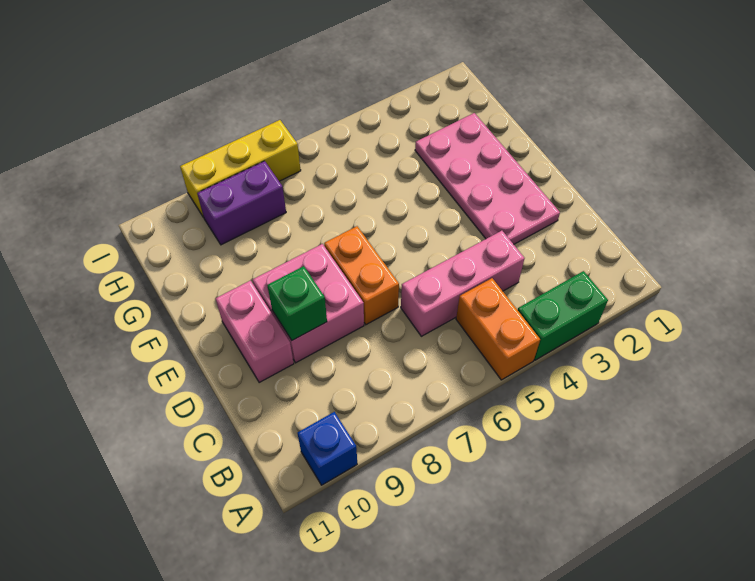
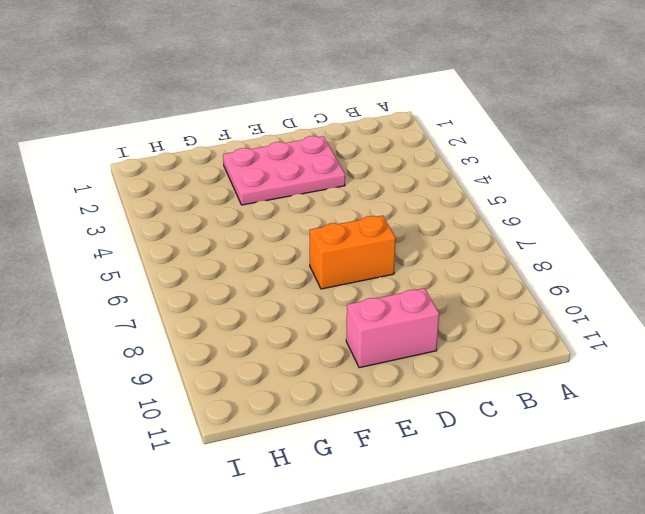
pink plate D2:F3 level 1 -> pink plate D2:G3 level 1
none -> green brick A3:A4 level 1
none -> orange brick A5:B5 level 1

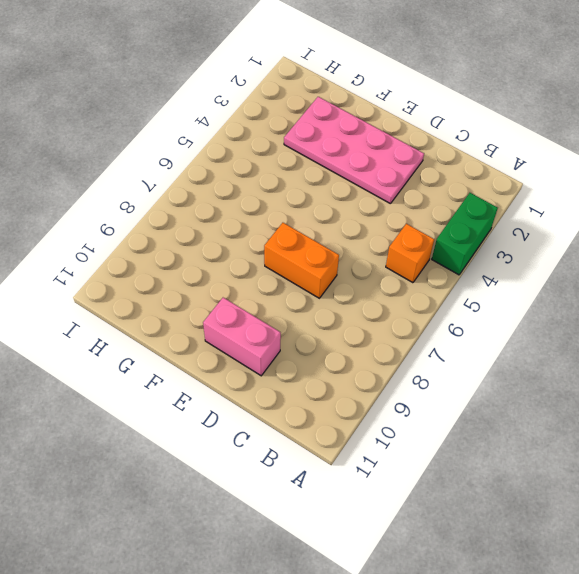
orange brick B5 level 1 -> orange brick A5:B5 level 1
none -> blue brick A10 level 1
none -> pink brick C4:C6 level 1

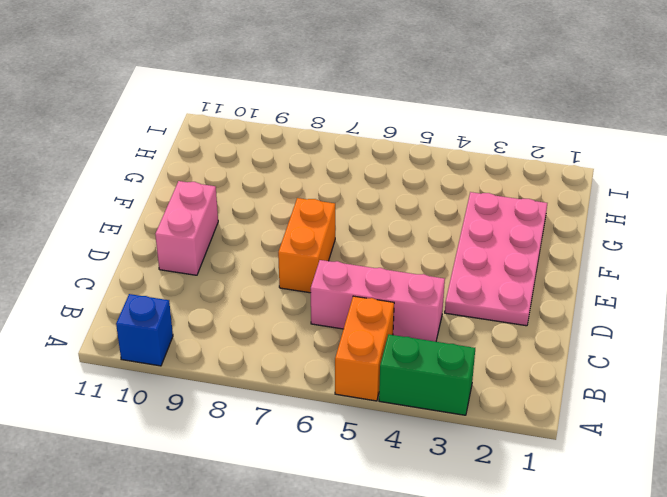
none -> pink brick D8:E9 level 1
none -> purple brick H8:H9 level 1

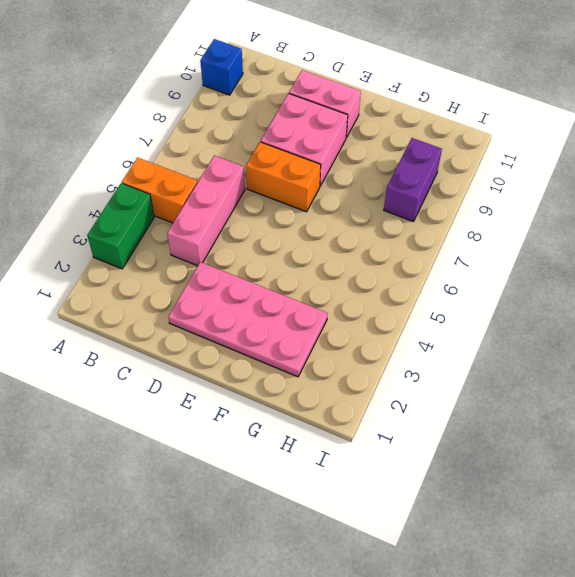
none -> yellow brick I7:I9 level 1
none -> green brick D9 level 2

